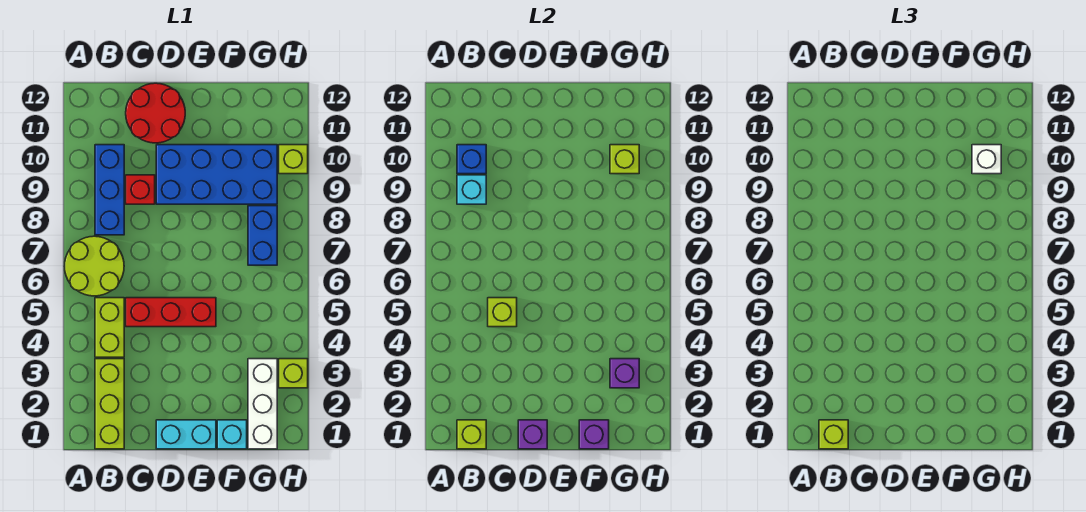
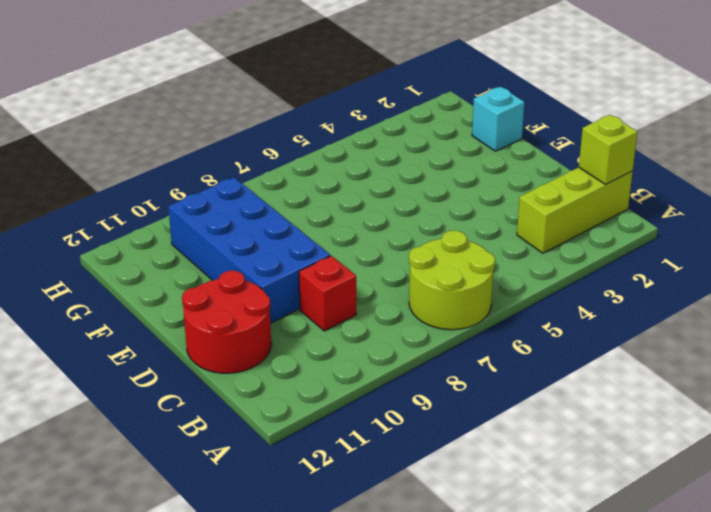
none -> lime brick B4:B5 level 1
none -> blue brick B8:B10 level 1
none -> red brick C5:E5 level 1

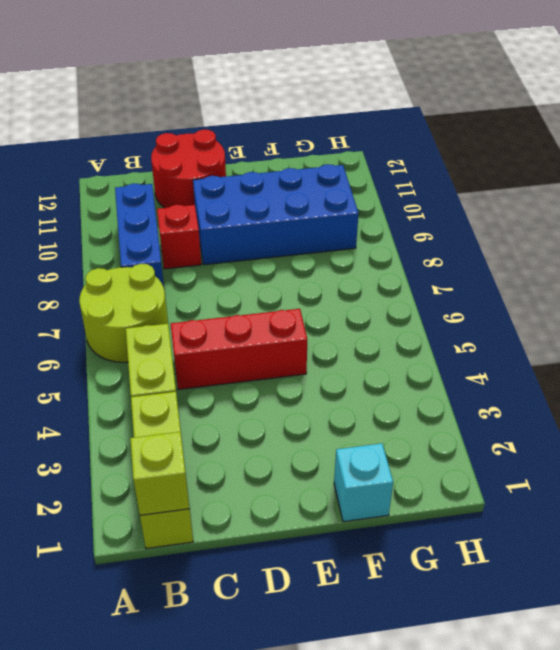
none -> cyan brick D1:E1 level 1
none -> white brick G1:G3 level 1
none -> blue brick G7:G8 level 1

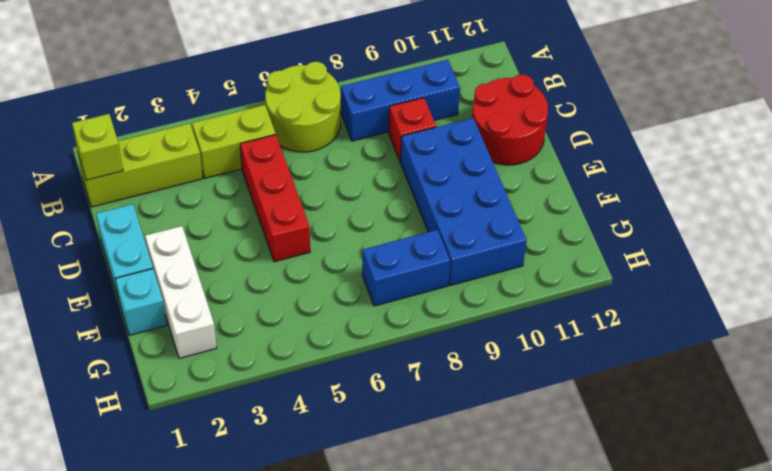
white brick E2:G2 level 1 -> white brick G1:G3 level 1
none -> lime brick H3 level 1
none -> lime brick H10 level 1
none -> cyan brick B9 level 2

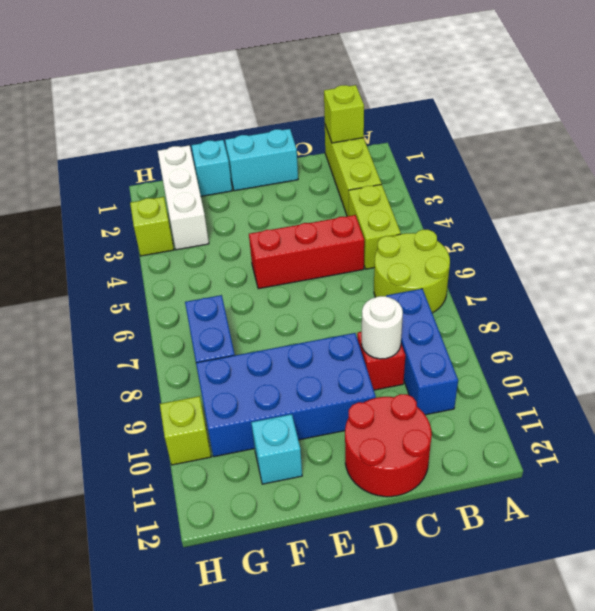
white round brick C9 level 2 -> none
cyan brick F11 level 1 -> cyan brick B9 level 2
none -> blue brick B10 level 2
none -> lime brick C5 level 2
none -> purple brick D1 level 2

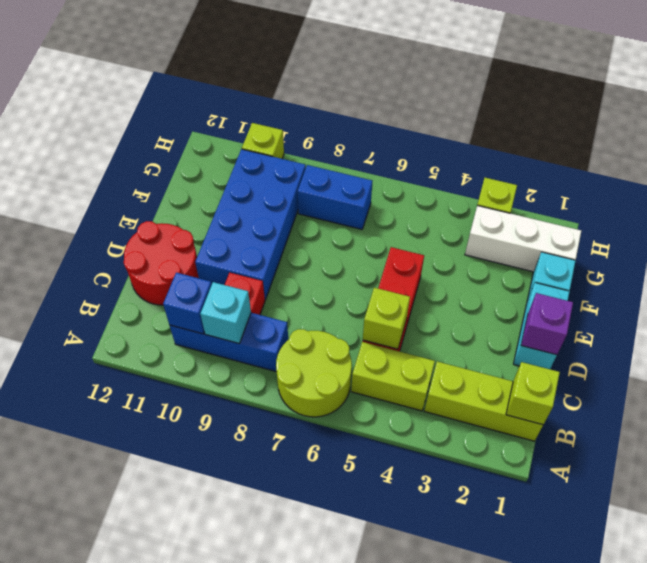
none -> purple brick F1 level 2
none -> purple brick G3 level 2
none -> lime brick G10 level 2

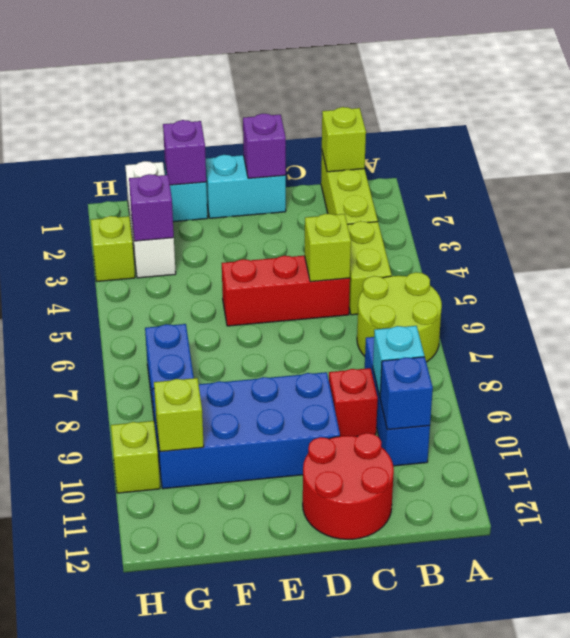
none -> lime brick B1 level 3
none -> white brick G10 level 3

